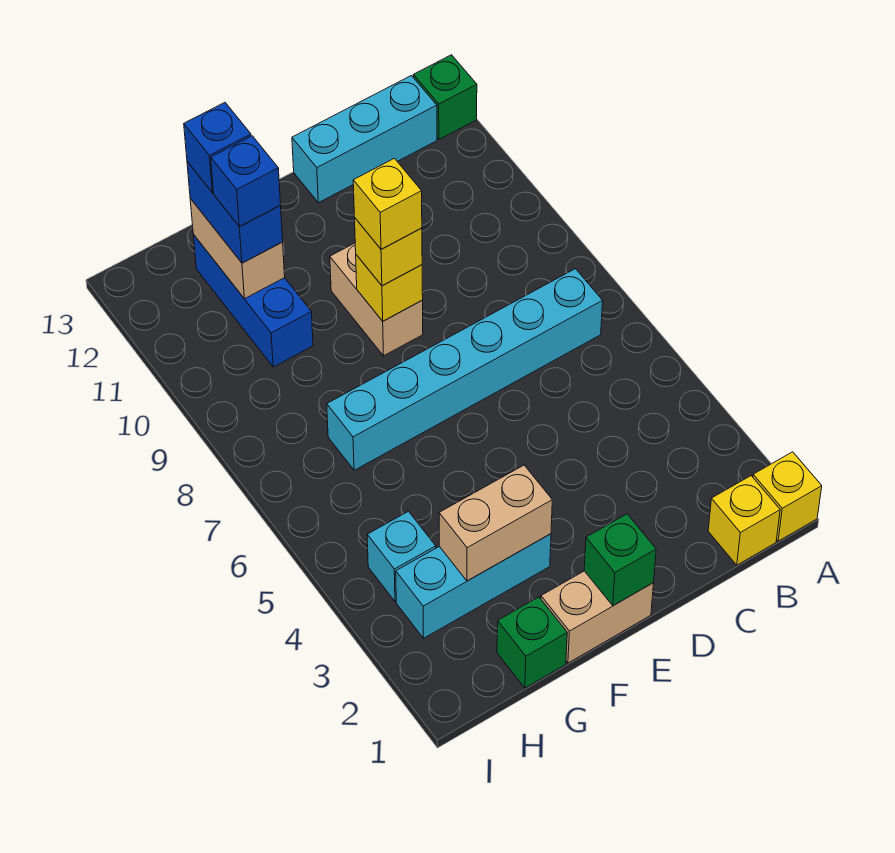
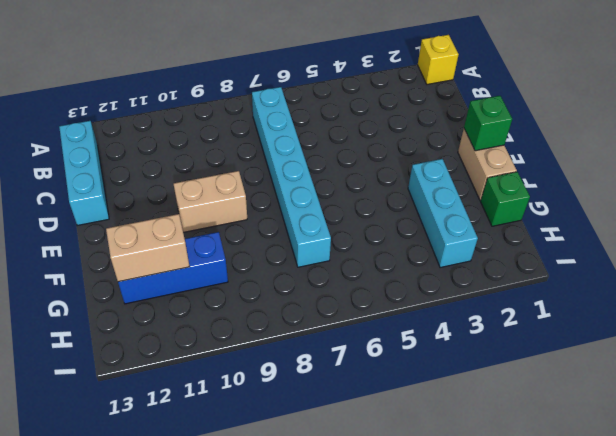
none -> green brick A13 level 1
none -> yellow brick B1 level 1
none -> cyan brick H4 level 1

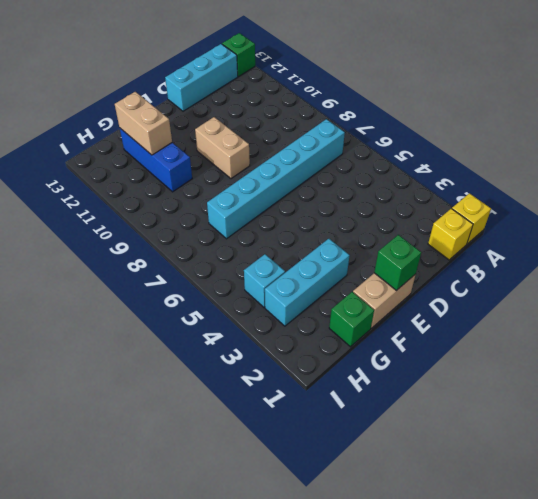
none -> yellow brick E9 level 2
none -> tan brick F3:G3 level 2
none -> yellow brick E9 level 3

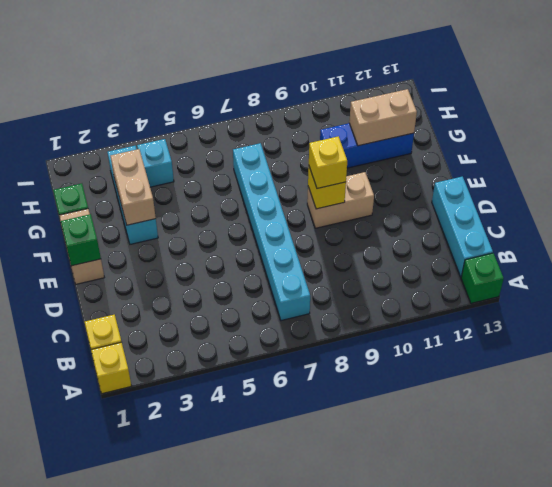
none -> blue brick G11:G12 level 3
none -> yellow brick E9 level 4
none -> blue brick G11 level 4

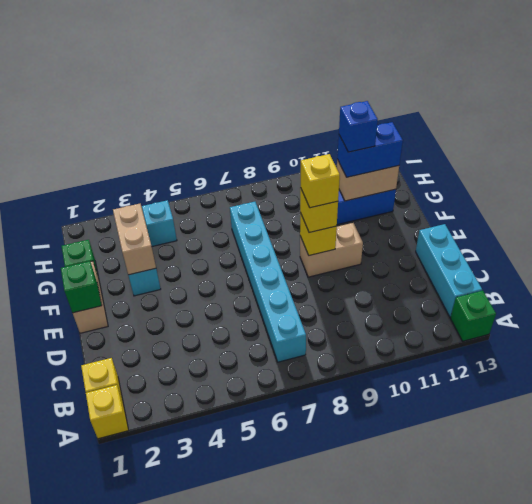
none -> blue brick G12 level 4

